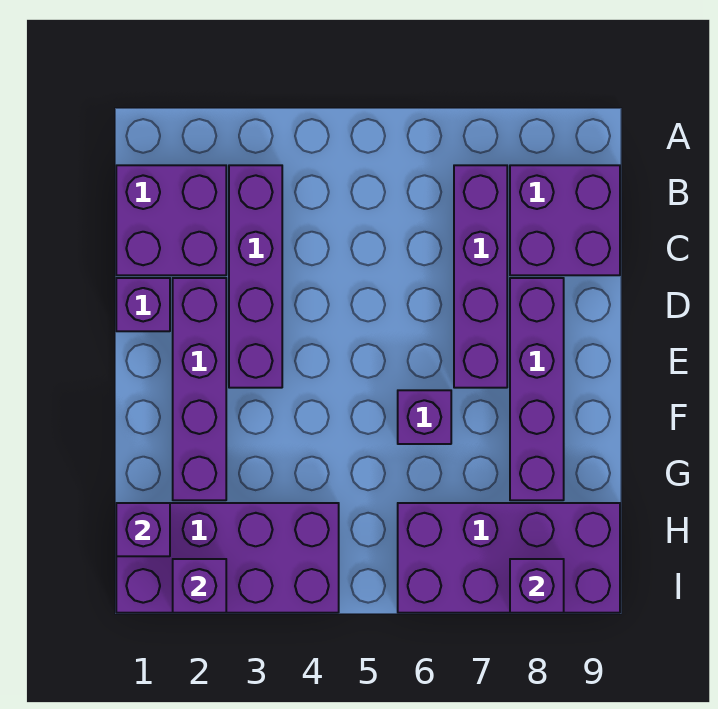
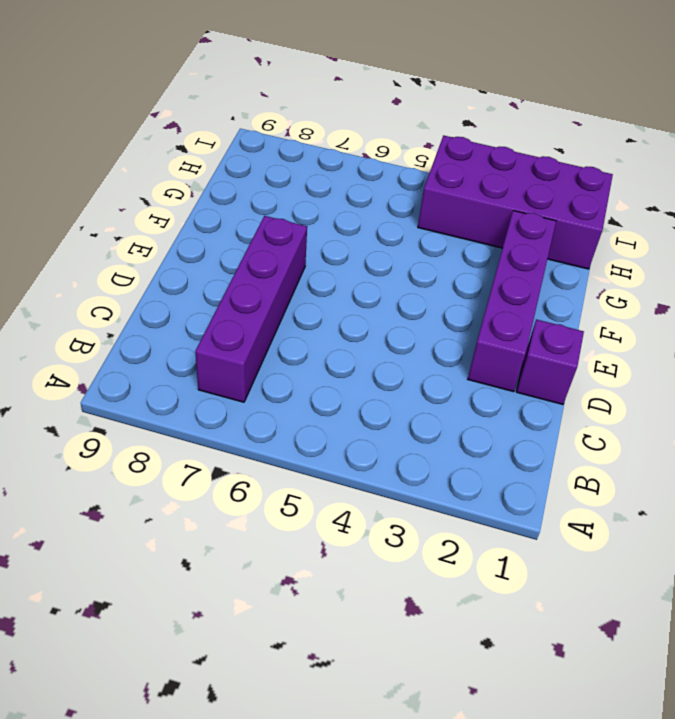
none -> purple brick B1:C2 level 1
none -> purple brick B3:E3 level 1
none -> purple brick B8:C9 level 1

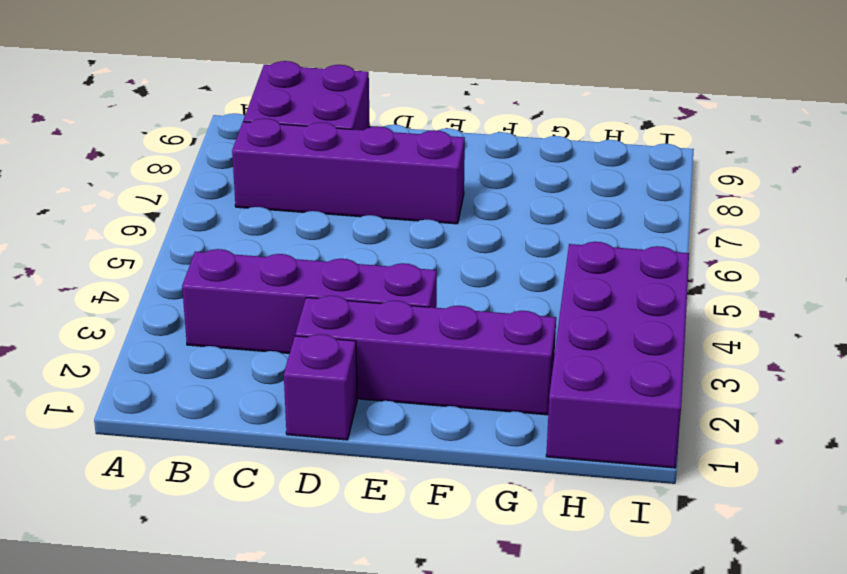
none -> purple brick B1:C2 level 1
none -> purple brick D8:G8 level 1
none -> purple brick F6 level 1

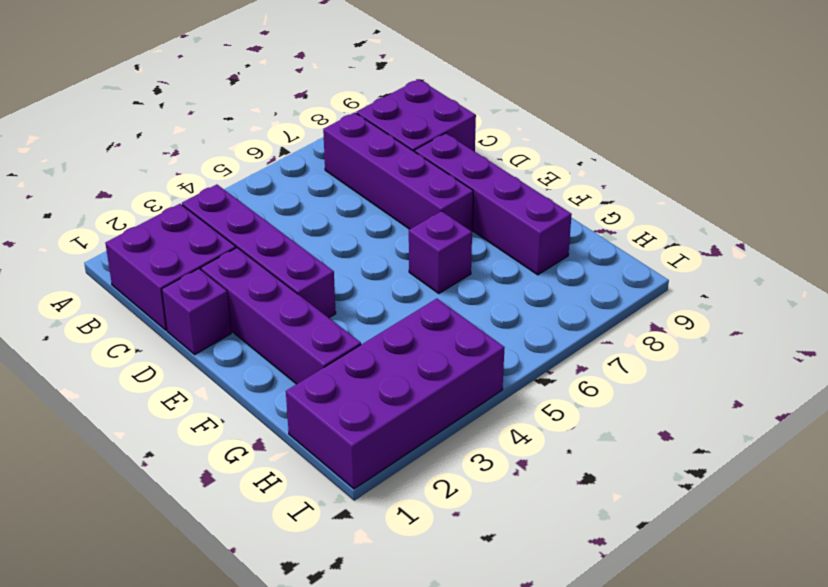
none -> purple brick H6:I9 level 1
none -> purple brick H1 level 2
none -> purple brick I2 level 2

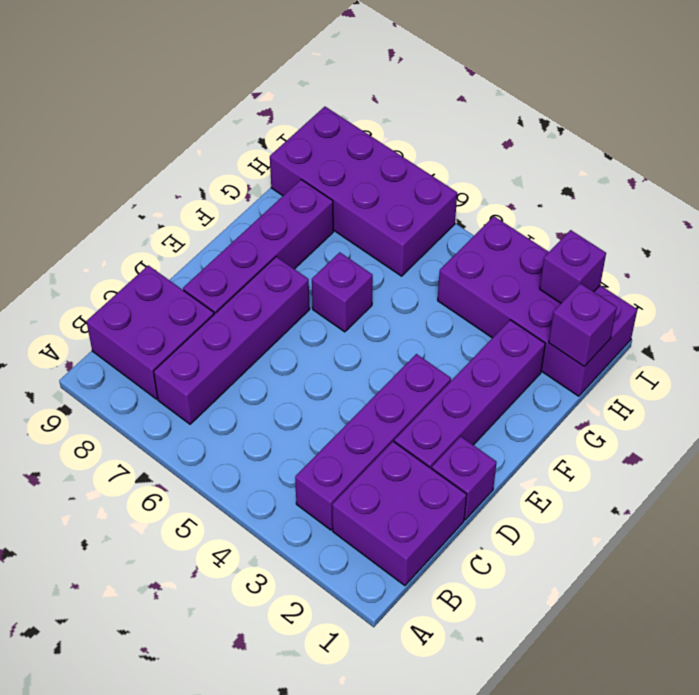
none -> purple brick I8 level 2

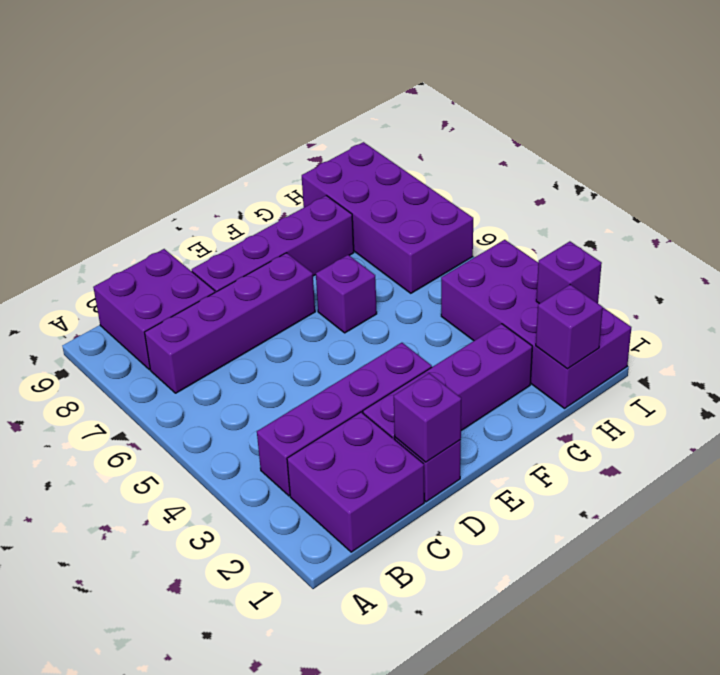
purple brick D1 level 2 -> purple brick I8 level 2

